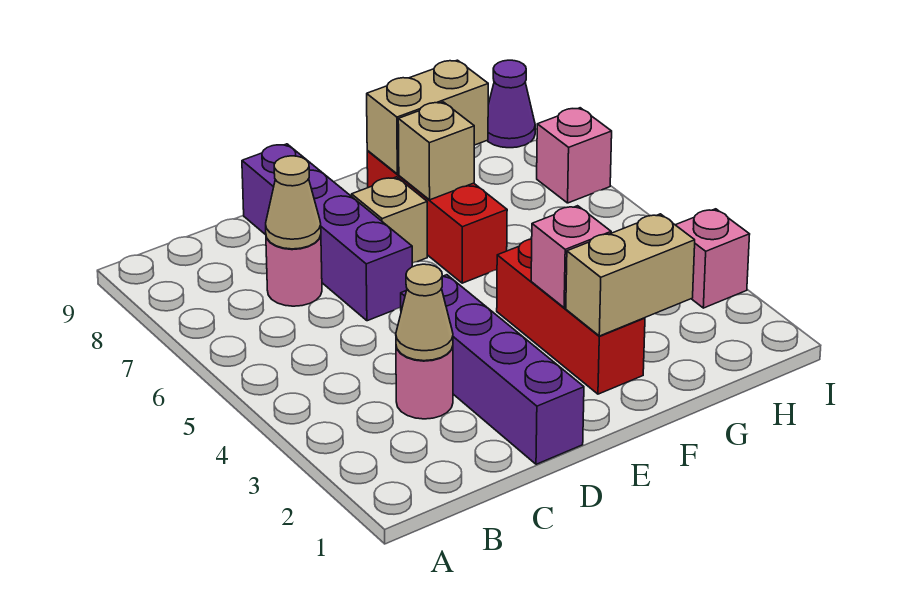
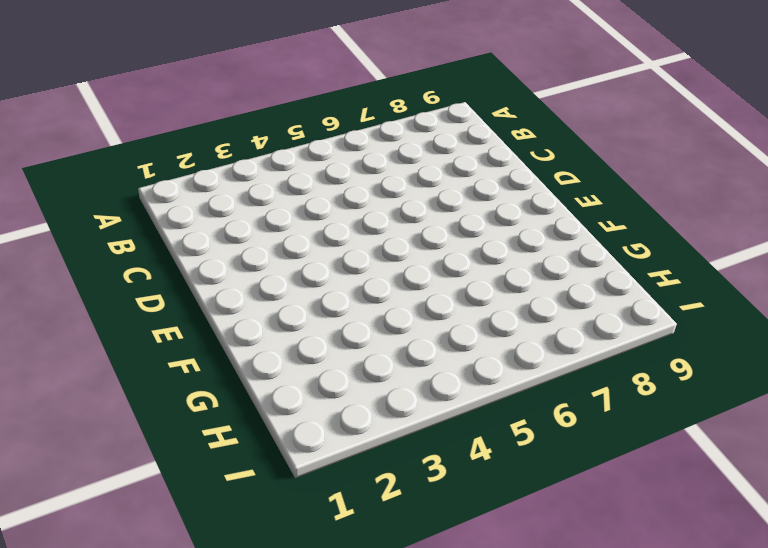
none -> pink round brick C3 level 1
none -> pink round brick C7 level 1
none -> purple brick D1:D4 level 1

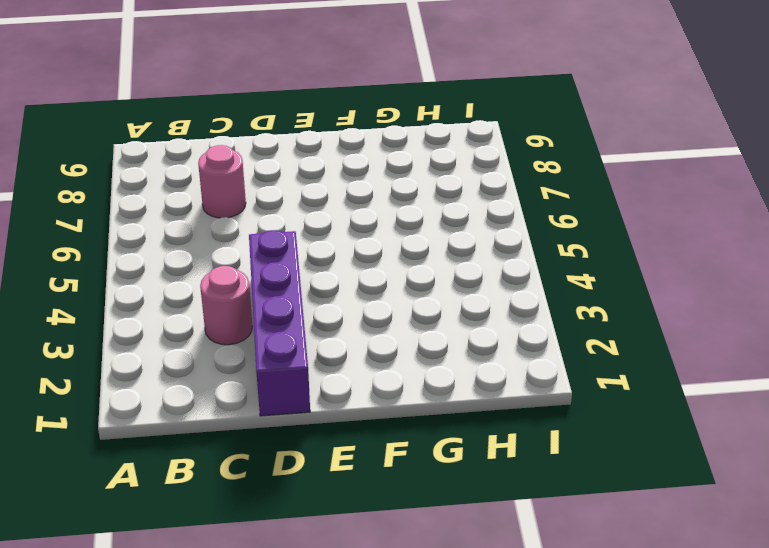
none -> purple brick D6:D9 level 1
none -> tan brick E7 level 1
none -> red brick F2:F4 level 1

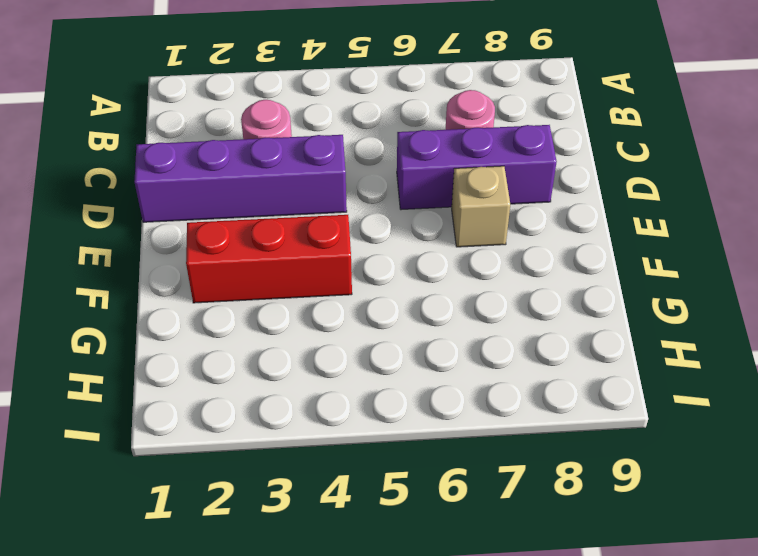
purple brick D6:D8 level 1 -> purple brick D6:D9 level 1
none -> red brick F6:F8 level 1
none -> pink brick I3 level 1
none -> pink brick I7 level 1

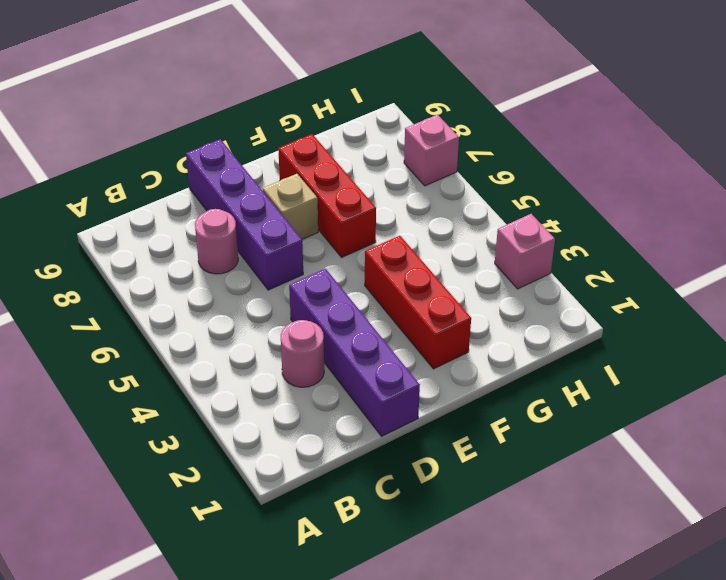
none -> purple cone I9 level 1
none -> tan cone C3 level 2
none -> tan cone C7 level 2

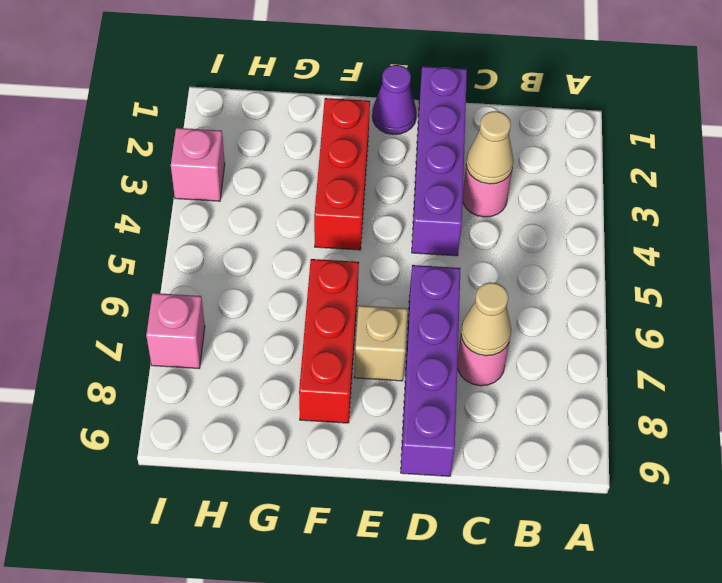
purple cone E1 level 1 -> purple cone I9 level 1
none -> tan brick F2:G2 level 2
none -> pink brick F3 level 2
none -> tan brick F7 level 2

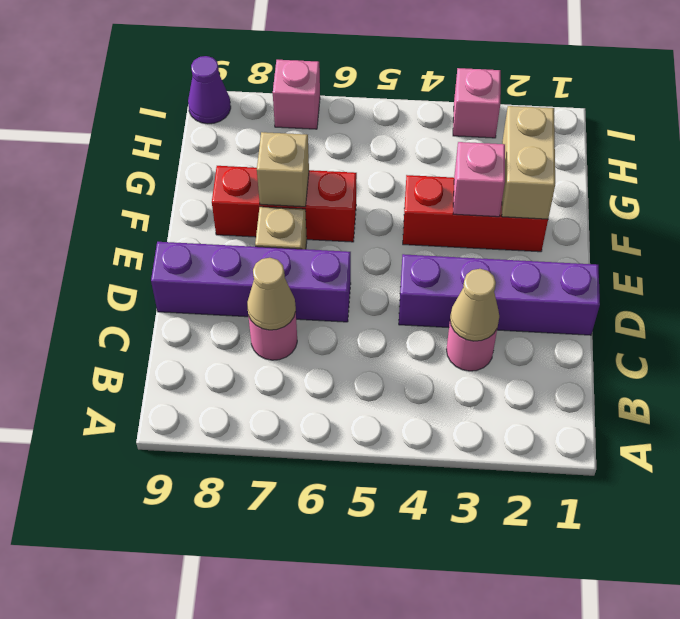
none -> tan brick F8:G8 level 2

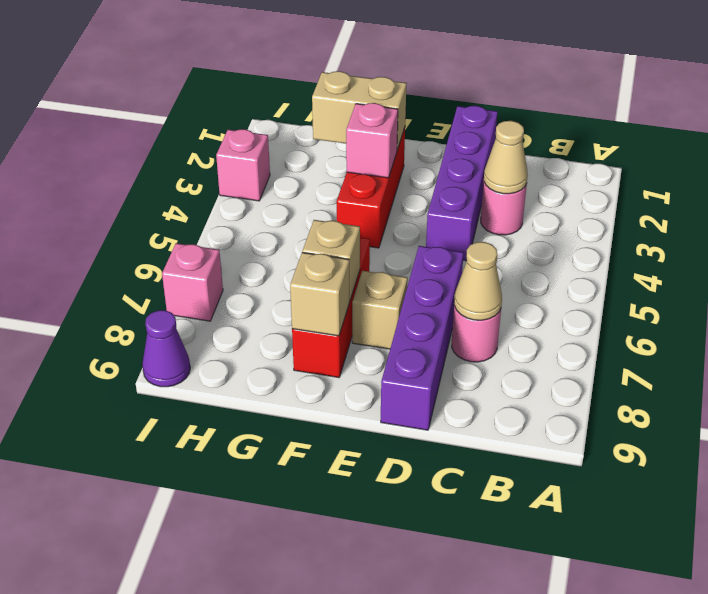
tan brick F8 level 2 -> tan brick F8:G8 level 2

